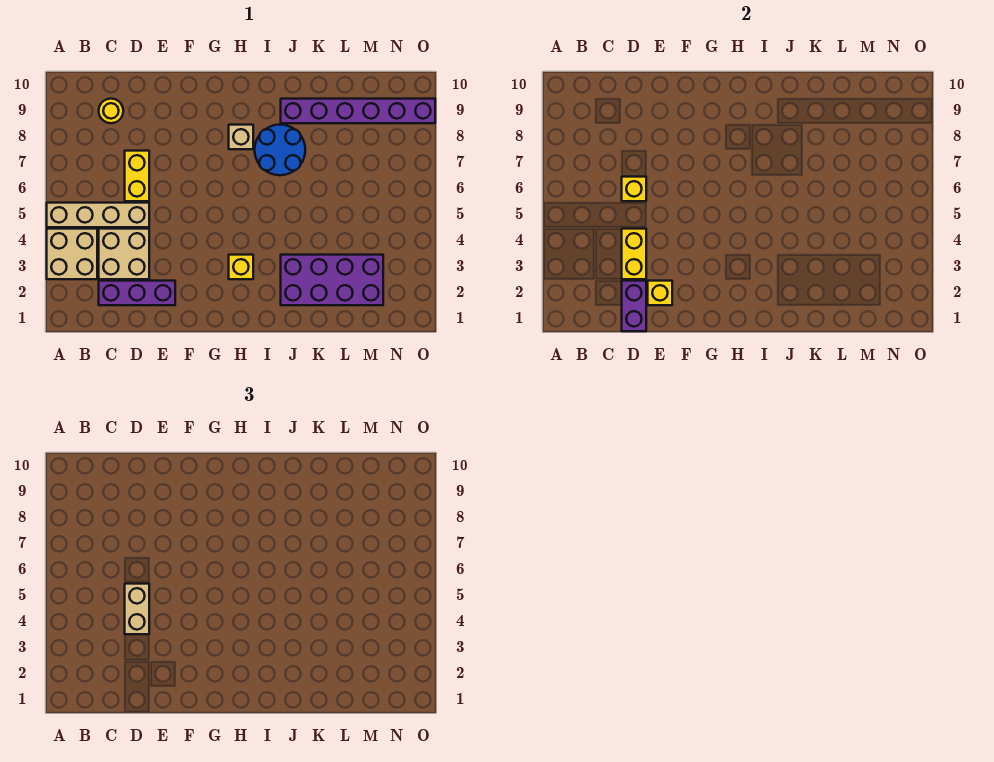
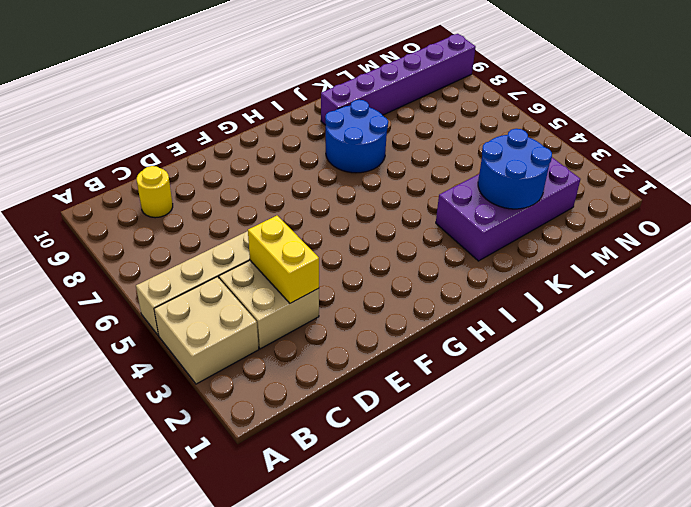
blue round brick K2:L3 level 2 -> none
none -> purple brick C2:E2 level 1
none -> yellow brick D6:D7 level 1
none -> yellow brick H3 level 1

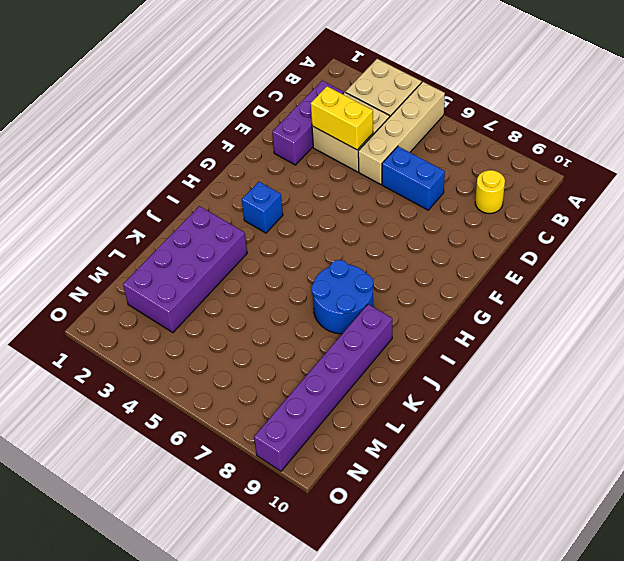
blue brick D6:D7 level 1 -> yellow brick D6:D7 level 1
blue brick H3 level 1 -> yellow brick H3 level 1
none -> tan brick H8 level 1
none -> purple brick D1:D2 level 2
none -> yellow brick D6 level 2

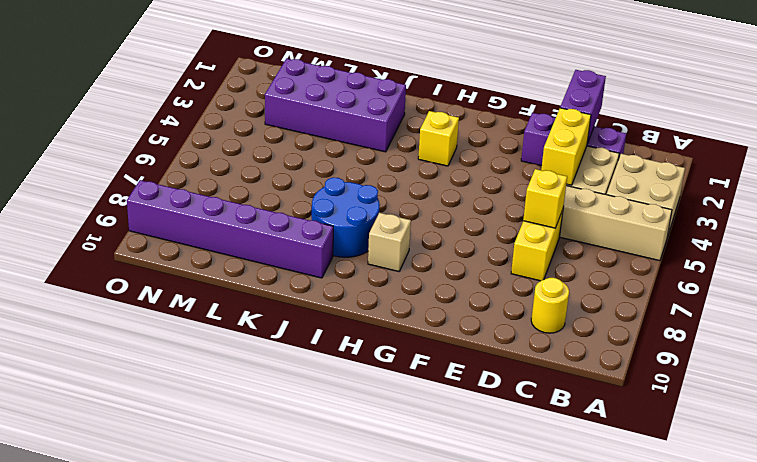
none -> yellow brick E2 level 2
none -> tan brick D4:D5 level 3

